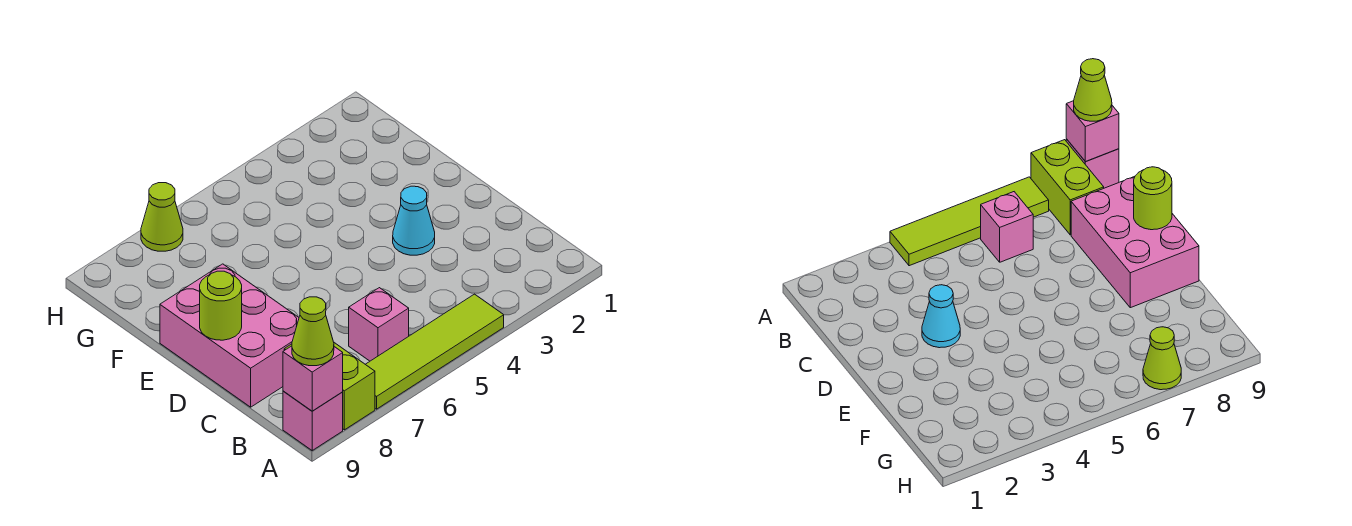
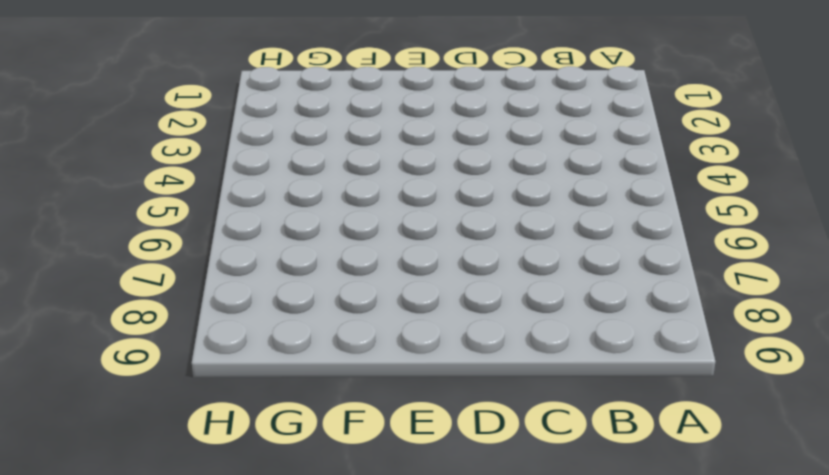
none -> lime tile A4:A7 level 1
none -> lime brick A8:B8 level 1

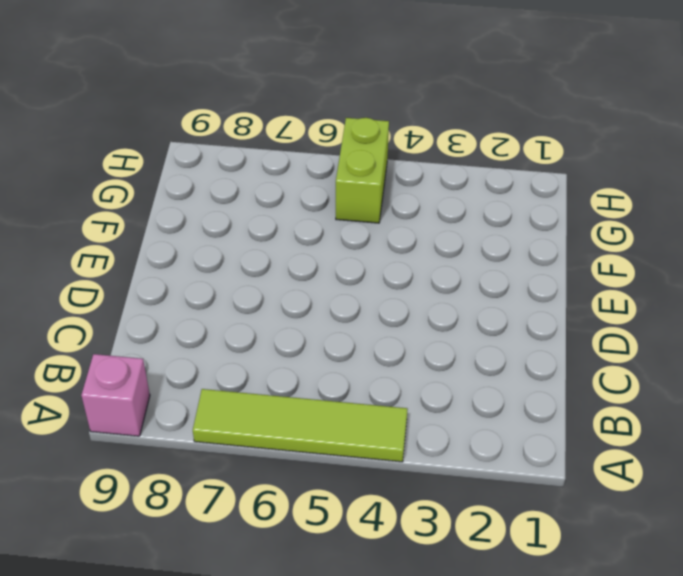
lime brick G5:H5 level 1 -> lime brick A8:B8 level 1
none -> pink brick B6 level 1
none -> pink brick C8:E9 level 1

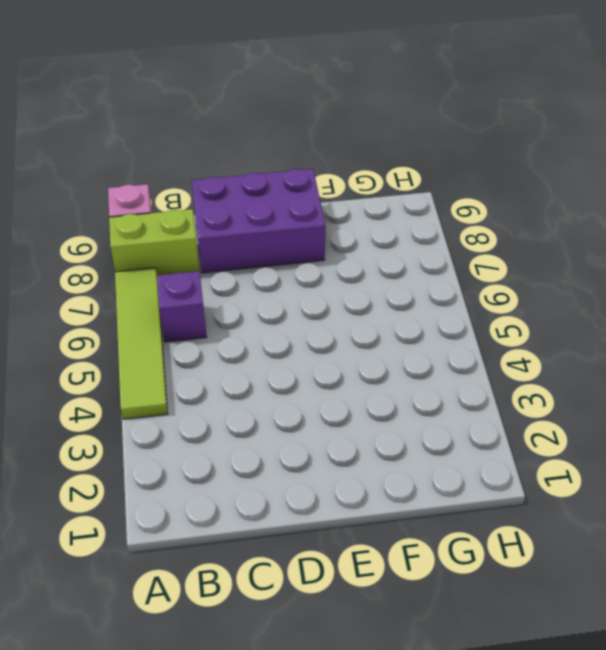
purple brick B6 level 1 -> pink brick B6 level 1
purple brick C8:E9 level 1 -> pink brick C8:E9 level 1
none -> cyan cone D3 level 1
none -> lime cone H7 level 1

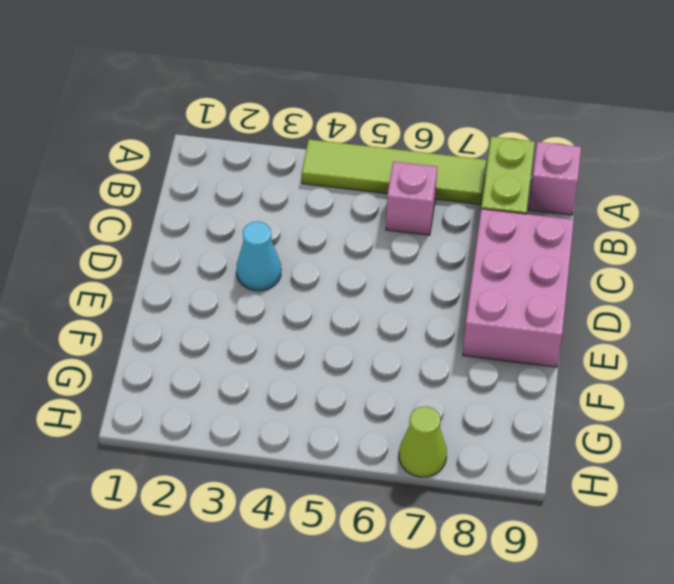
none -> pink brick A9 level 2
none -> lime round brick D9 level 2

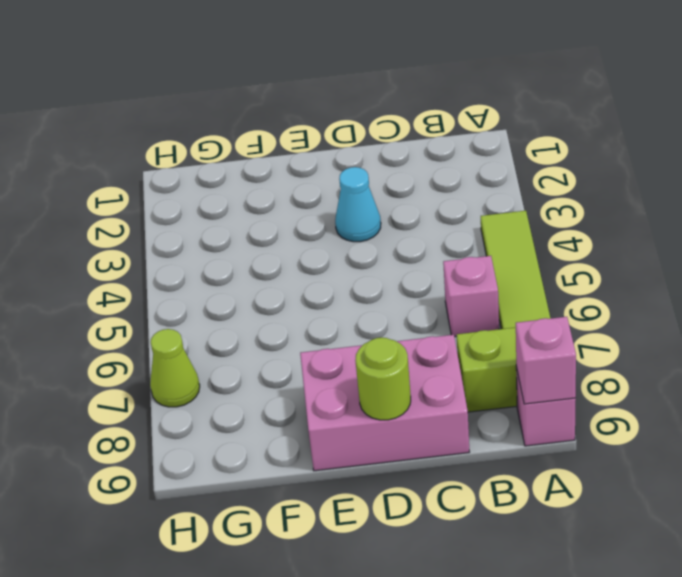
none -> lime cone A9 level 3

